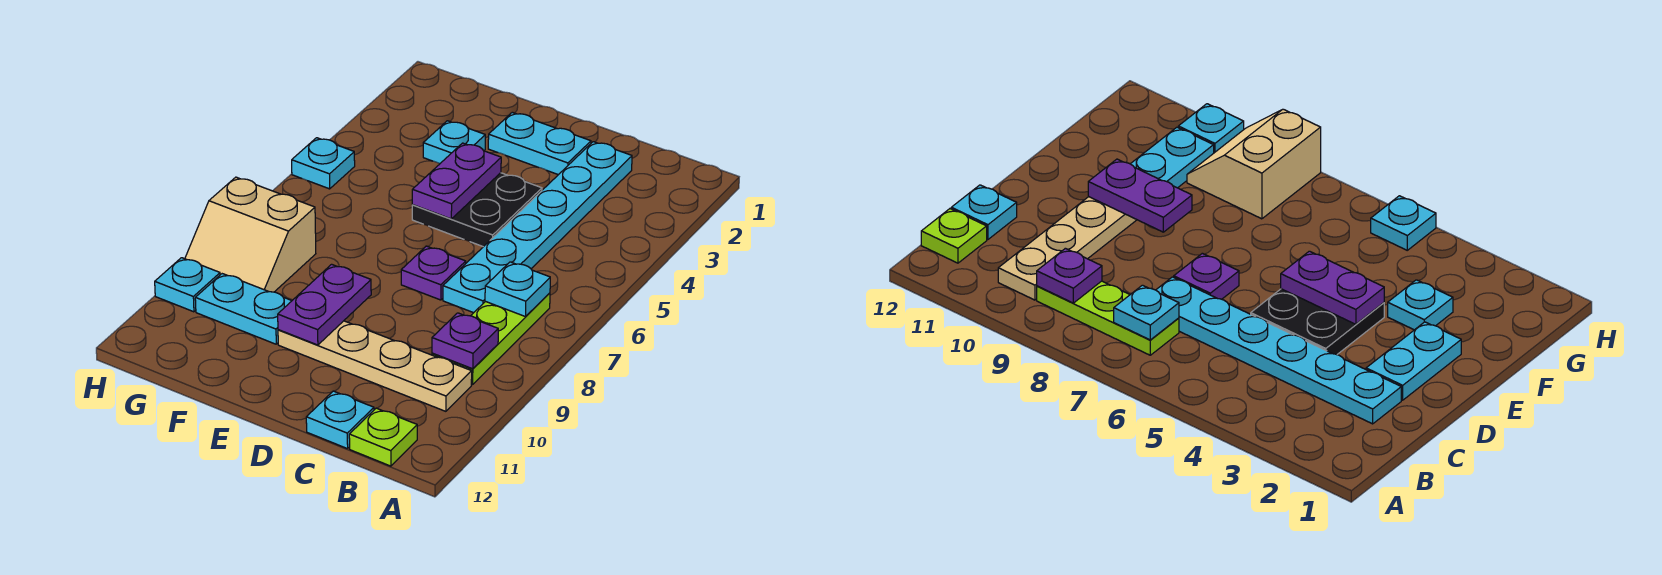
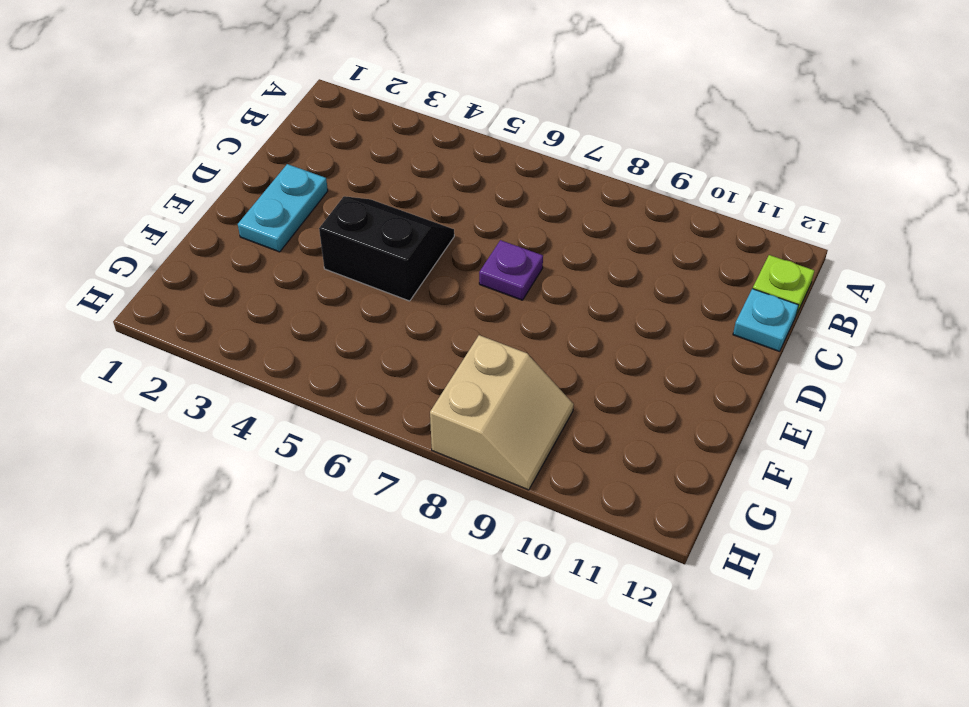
black slope D4:E5 level 1 top E -> black plate D4:E5 level 1
none -> lime plate B7:B9 level 1
none -> tan plate B10:E10 level 1
none -> cyan plate C2:C7 level 1

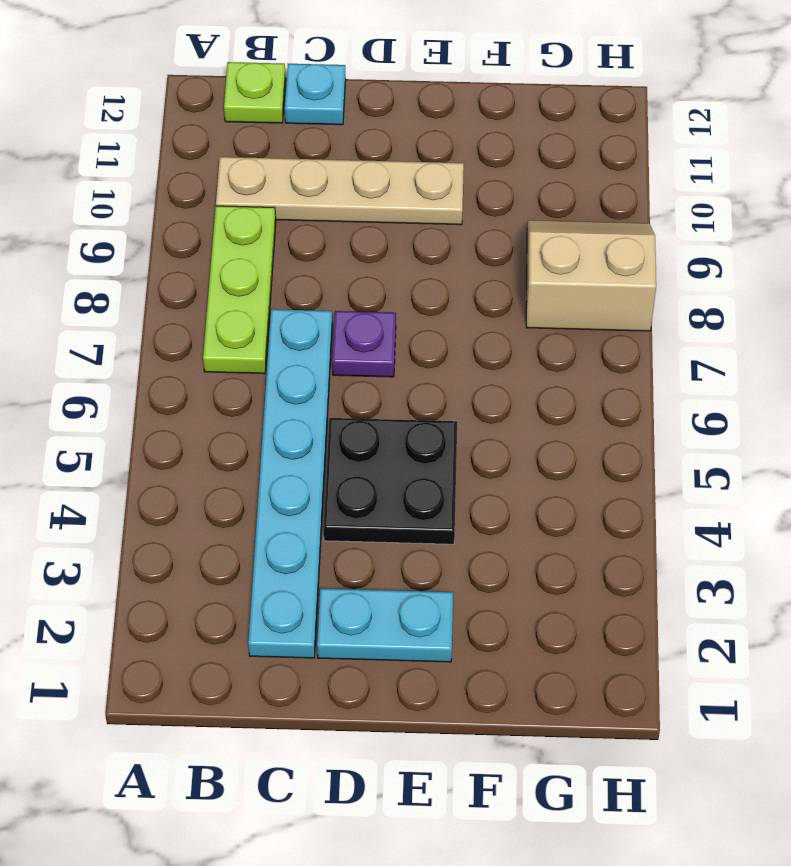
none -> cyan plate F3 level 1
none -> cyan plate F10:G10 level 1
none -> cyan plate H5 level 1

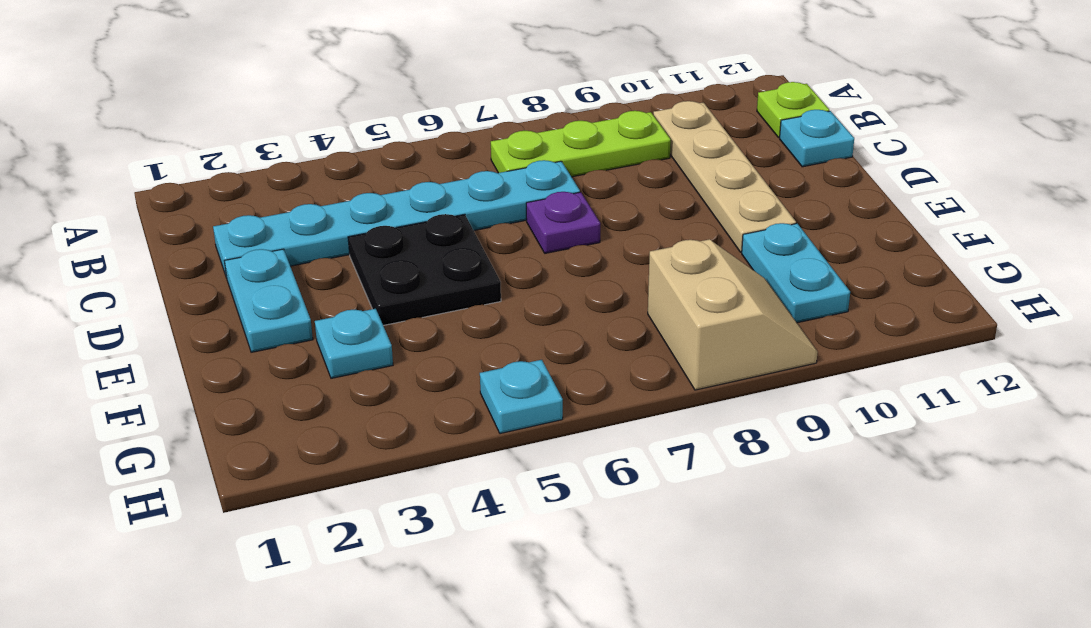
none -> cyan plate H10 level 1
none -> cyan plate B7 level 2
none -> purple plate B9 level 2

